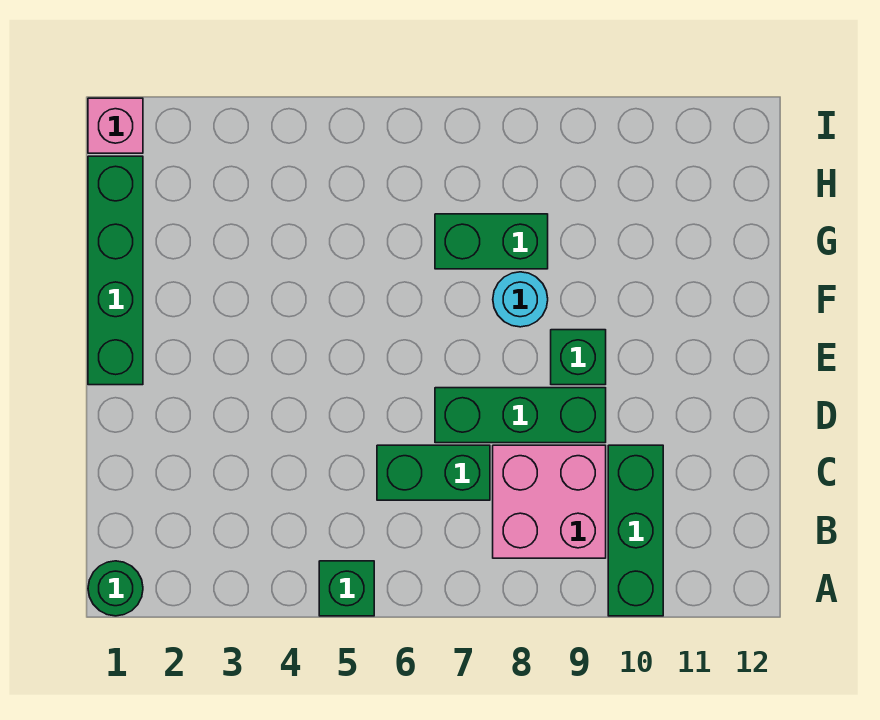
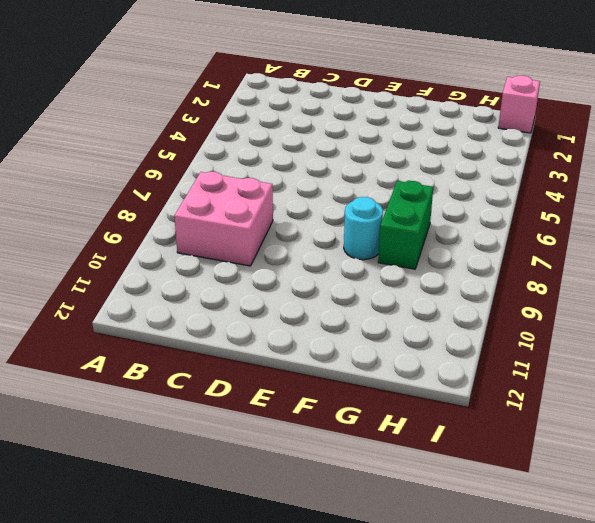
none -> green round brick A1 level 1
none -> green brick A5 level 1

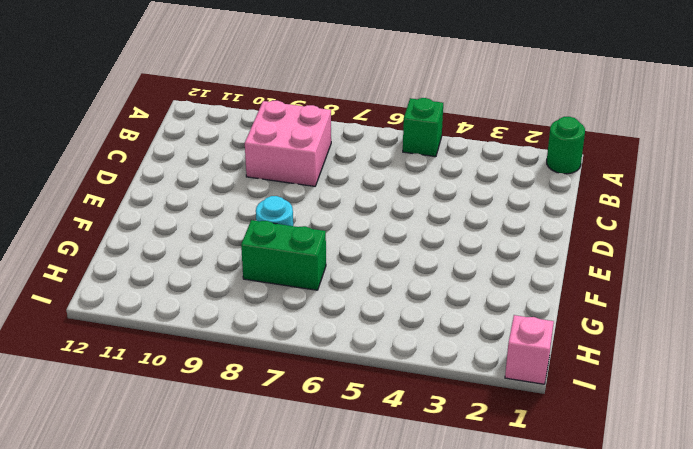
none -> green brick A10:C10 level 1
none -> green brick C6:C7 level 1

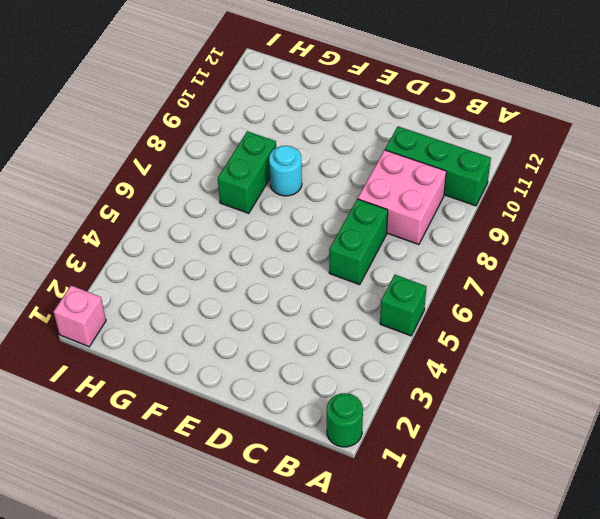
none -> green brick D7:D9 level 1
none -> green brick E1:H1 level 1

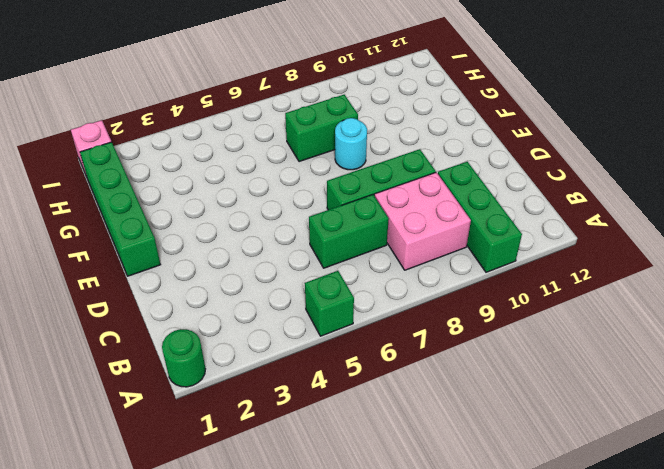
none -> green brick E9 level 1

